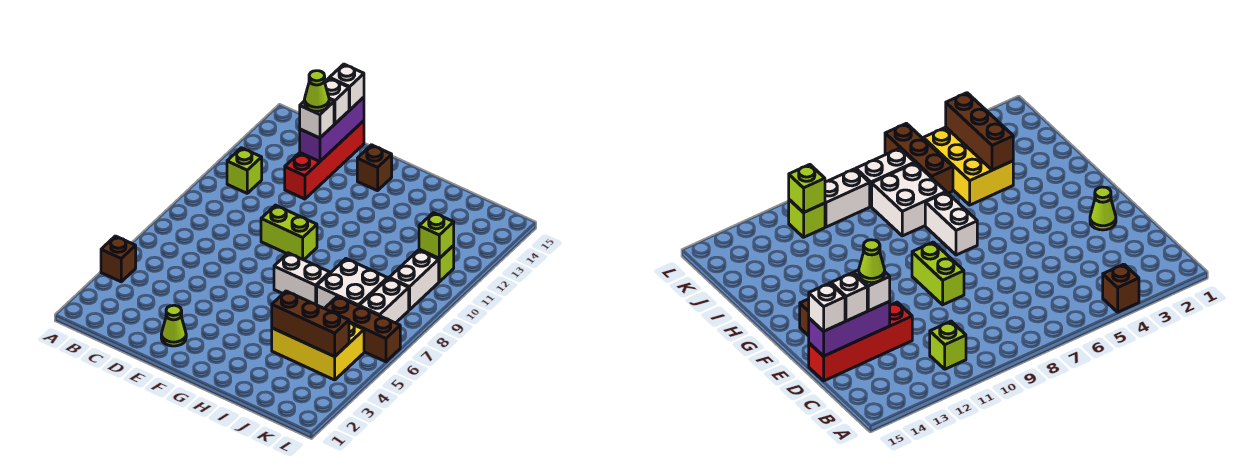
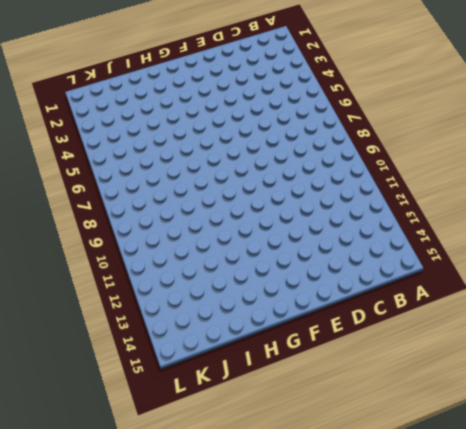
none -> brown brick A4 level 1
none -> lime brick B11 level 1
none -> red brick D12:D15 level 1

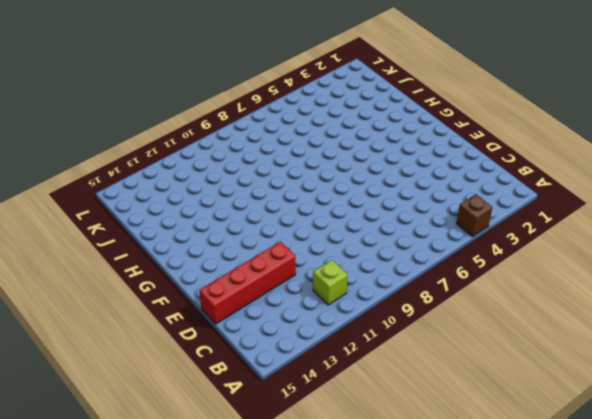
none -> lime cone E2 level 1
none -> lime brick E9:F9 level 1
none -> brown brick F14 level 1

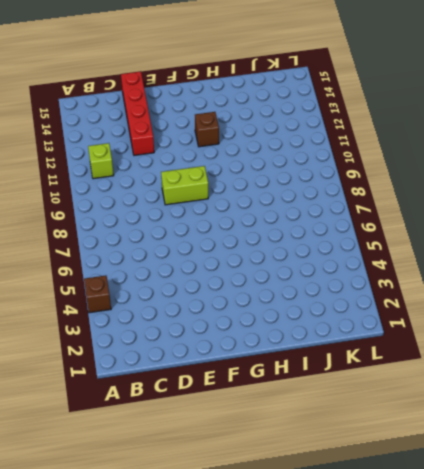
brown brick G12 level 1 -> brown brick F14 level 1
none -> lime cone E2 level 1
none -> white brick G7:H7 level 1
none -> yellow brick I4:K5 level 1

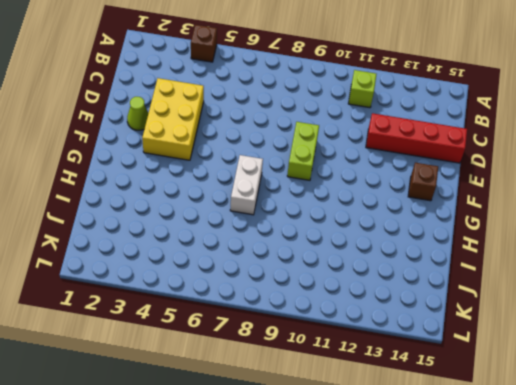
yellow brick D3:F4 level 1 -> yellow brick I4:K5 level 1
none -> white brick I7:J8 level 1
none -> brown brick J6:L6 level 1
none -> white brick K7:K8 level 1

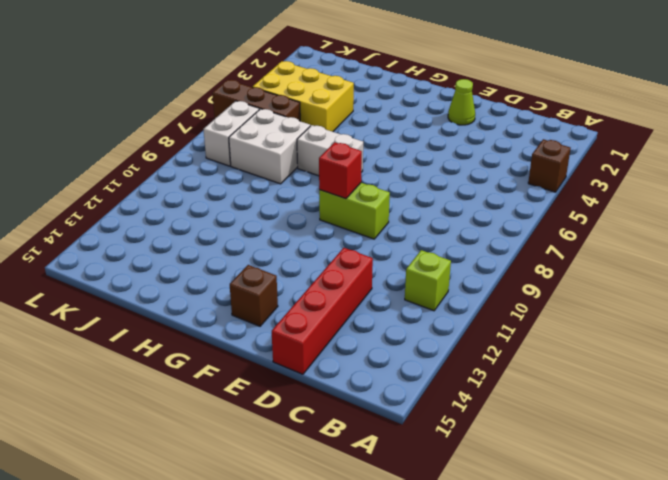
red brick F9 level 2 -> none
none -> white brick K9:K10 level 1
none -> lime brick K11 level 1
none -> purple brick D13:D15 level 2

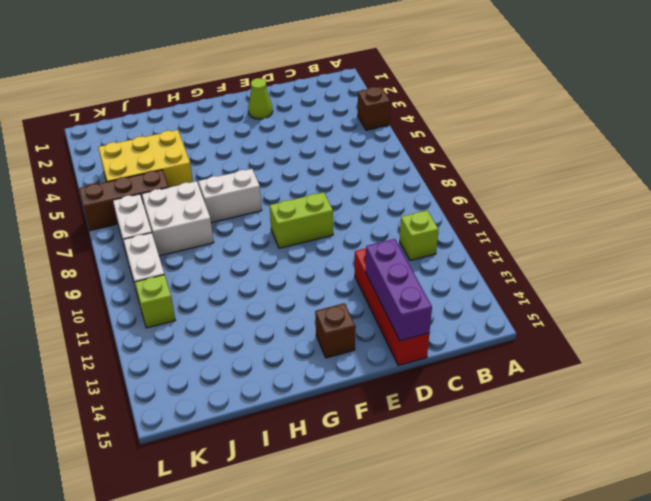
none -> brown brick I4:K4 level 2
none -> lime brick K11 level 2
none -> white brick D13 level 3

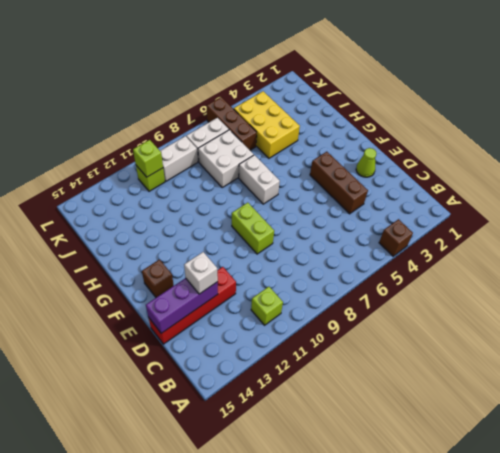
brown brick D4:F4 level 1 -> brown brick I4:K4 level 2
none -> white brick D14 level 3
none -> white brick D15 level 3
none -> lime cone D13 level 4

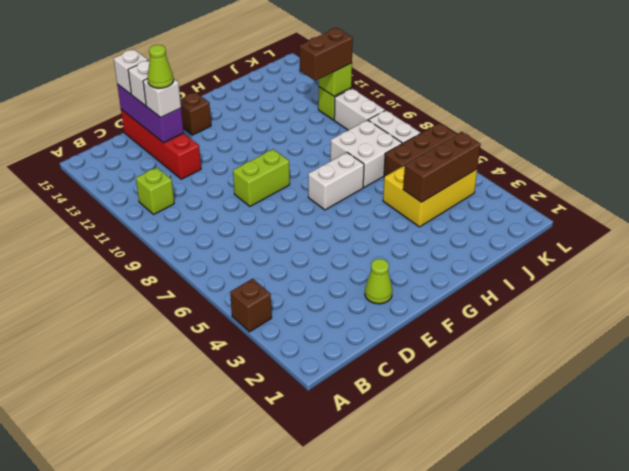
brown brick J11:K11 level 3 -> none

